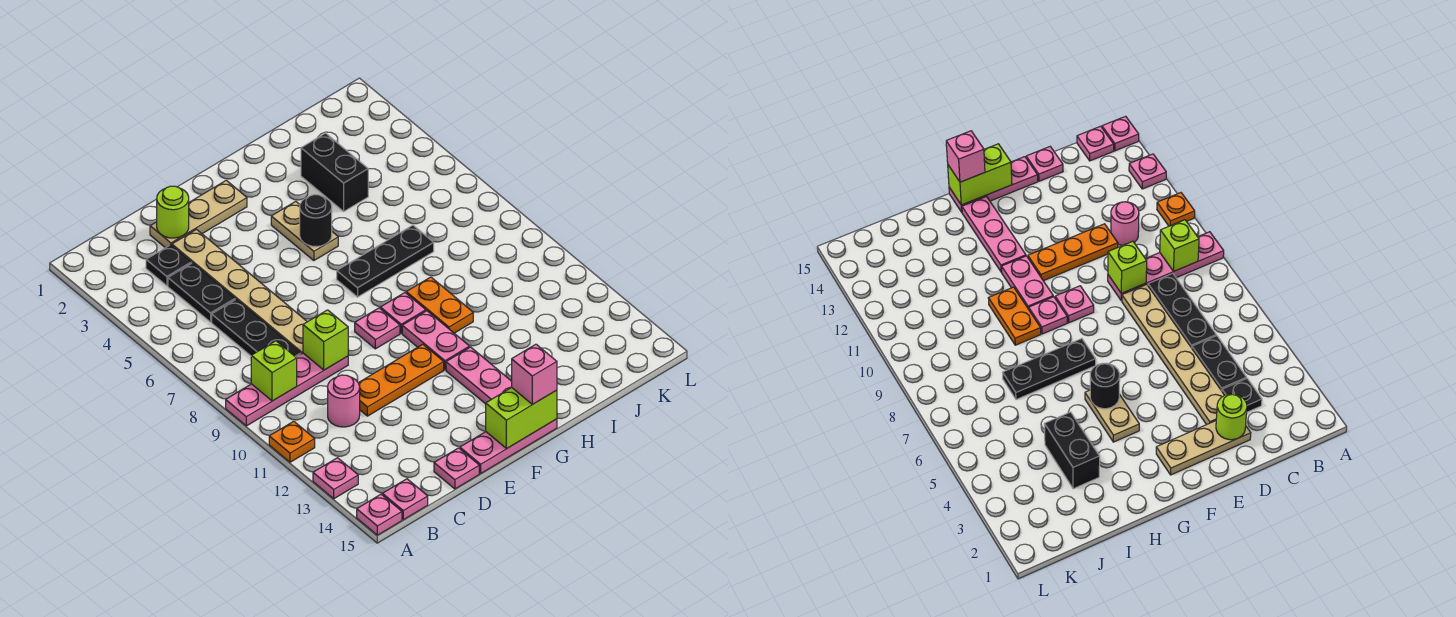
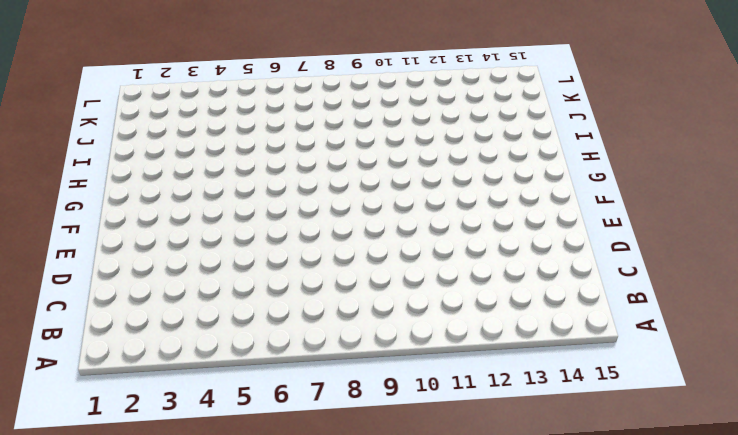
none -> pink plate A9:D9 level 1
none -> orange plate A11 level 1
none -> pink plate A13 level 1

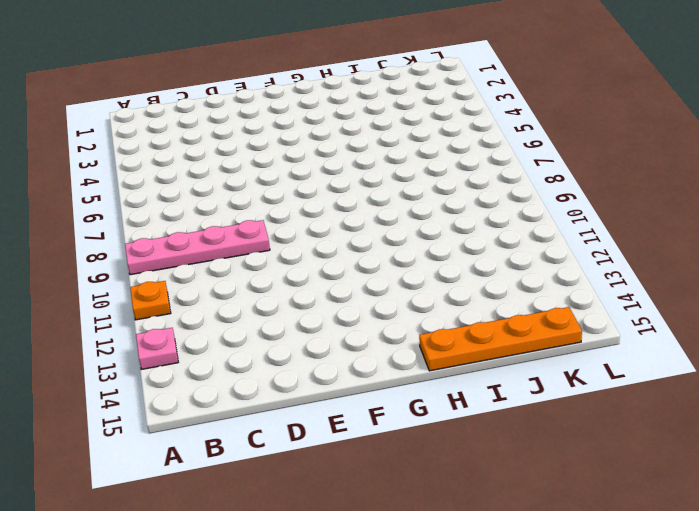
orange plate H15:K15 level 1 -> none
none -> pink plate A15 level 1
none -> pink plate B15 level 1
none -> black plate C3 level 1

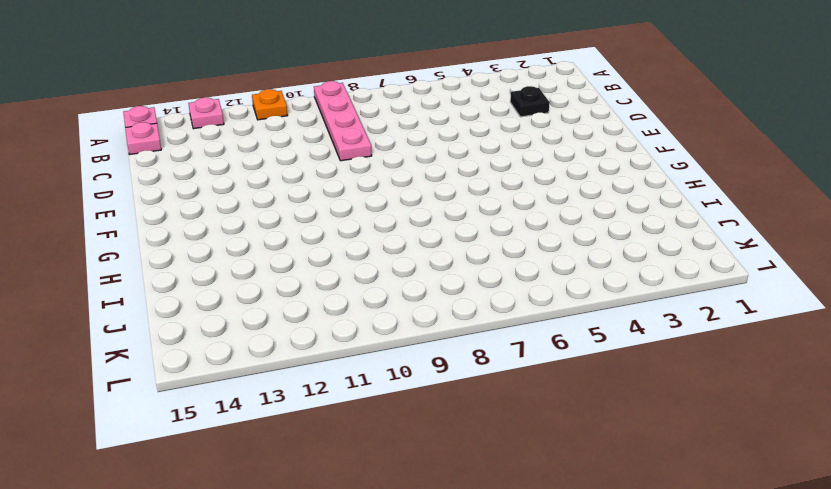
none -> black plate C4:C5 level 1
none -> black plate C6:C8 level 1
none -> pink round brick C11 level 1

